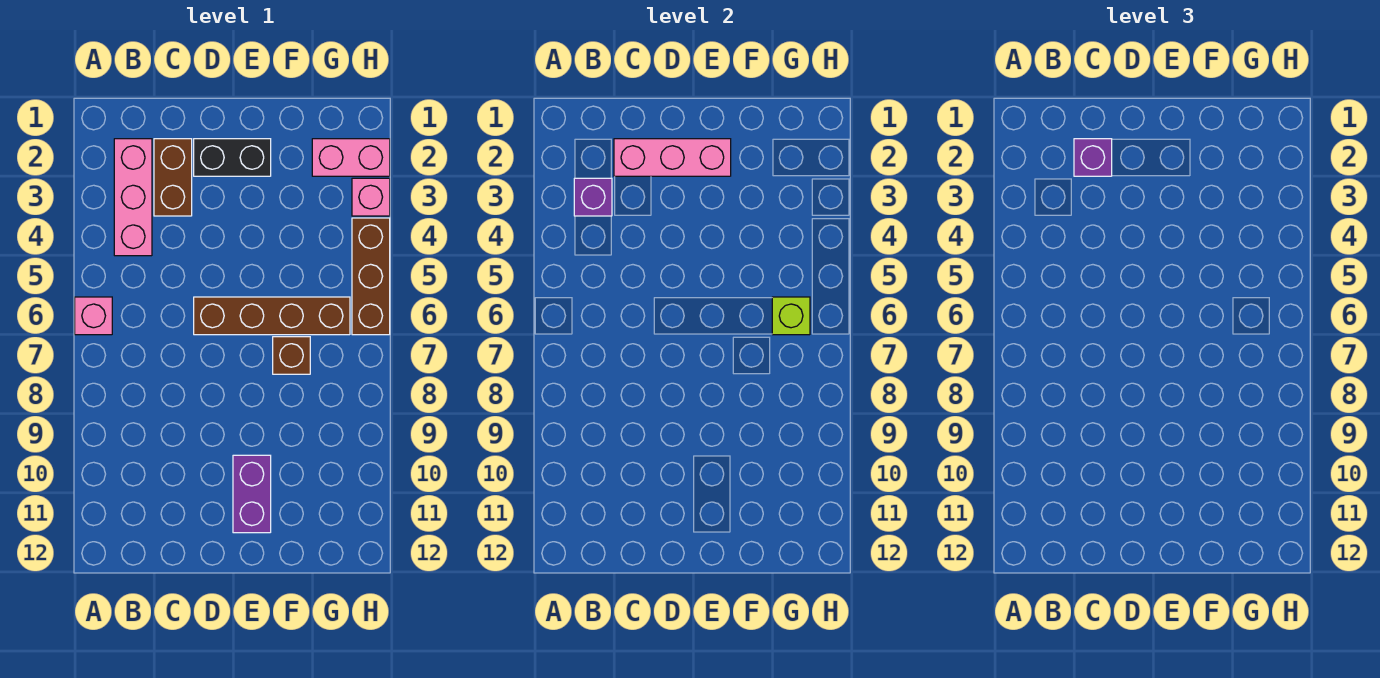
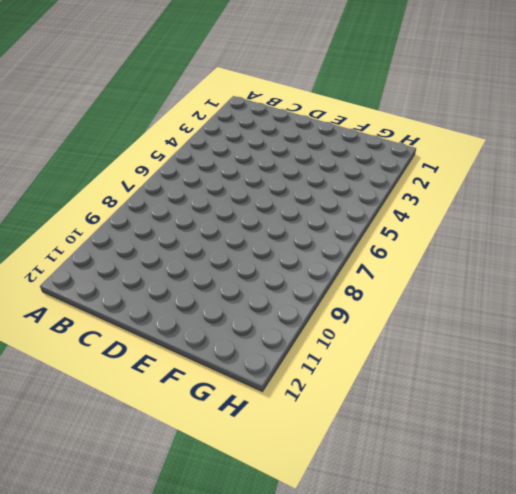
none -> pink brick A6 level 1
none -> pink brick B2:B4 level 1
none -> brown brick C2:C3 level 1

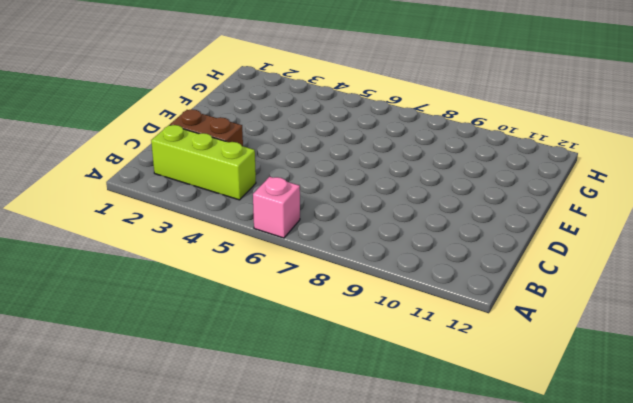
lime brick B2:B4 level 1 -> pink brick B2:B4 level 1
none -> black brick D2:E2 level 1
none -> brown brick D6:G6 level 1
none -> purple brick E10:E11 level 1

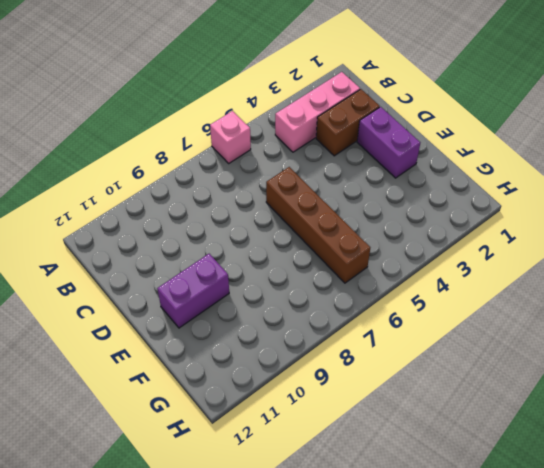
purple brick D2:E2 level 1 -> black brick D2:E2 level 1
none -> brown brick F7 level 1
none -> pink brick G2:H2 level 1
none -> pink brick H3 level 1

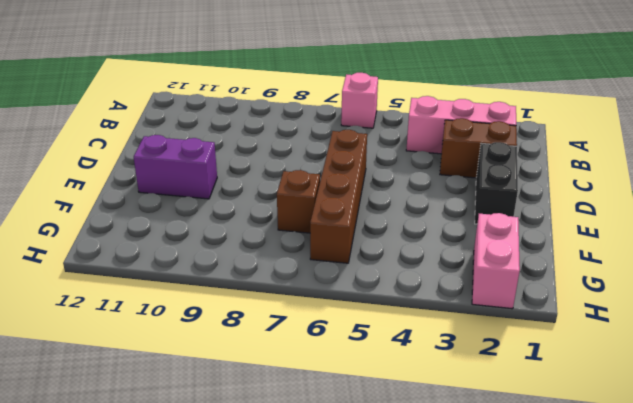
none -> pink brick H3 level 1
none -> brown brick H4:H6 level 1
none -> purple brick B3 level 2

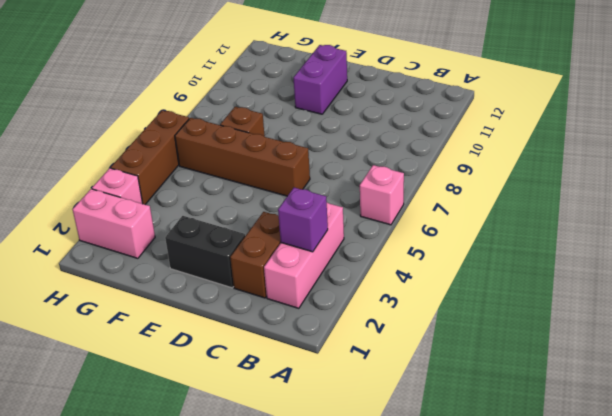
none -> pink brick C2:E2 level 2
none -> lime brick G6 level 2
none -> purple brick C2 level 3

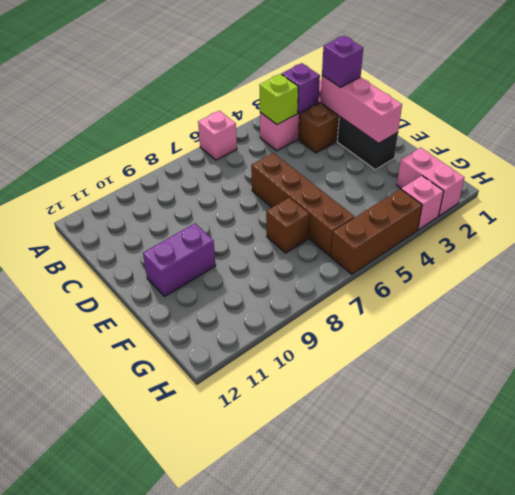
lime brick B4 level 2 -> lime brick G6 level 2

